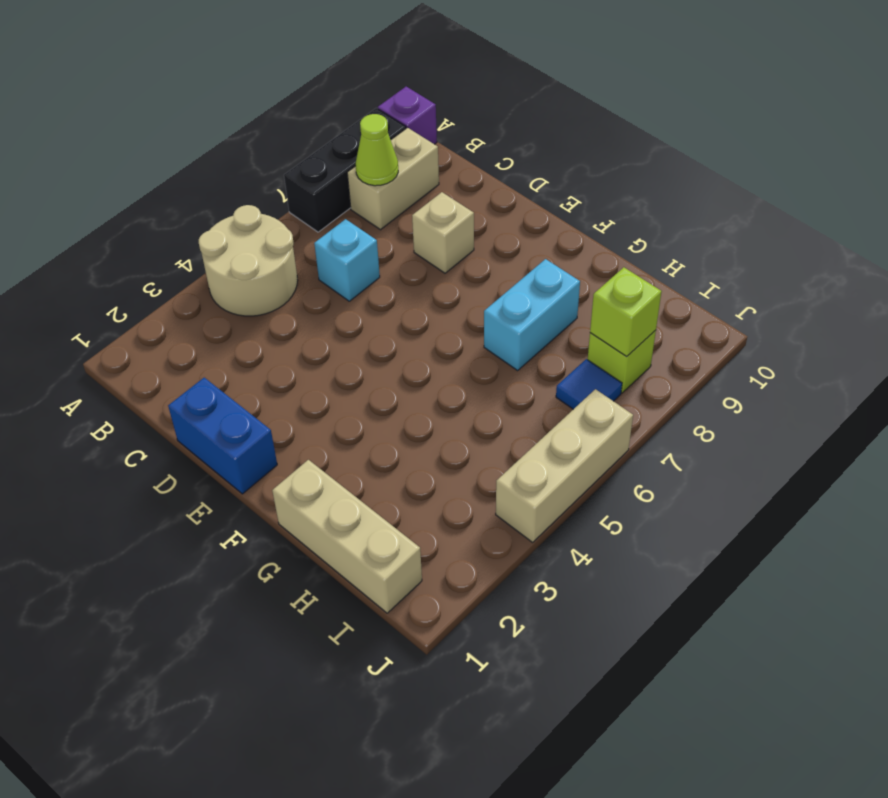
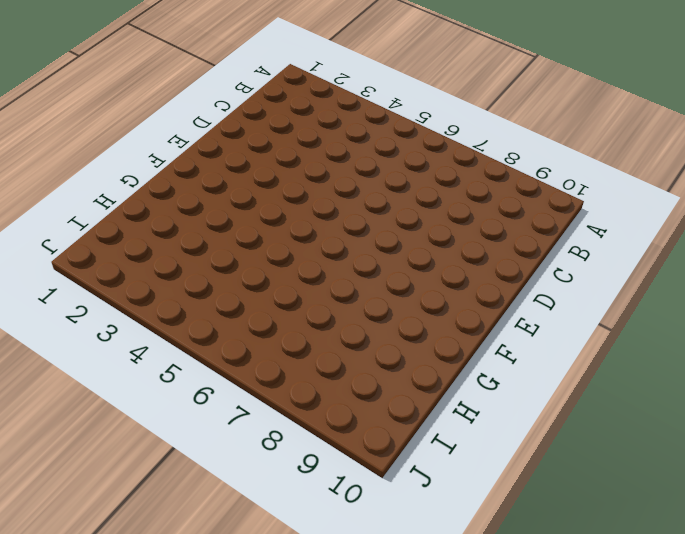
none -> tan round brick A4:B5 level 1
none -> black brick A7:A9 level 1
none -> purple brick A10 level 1

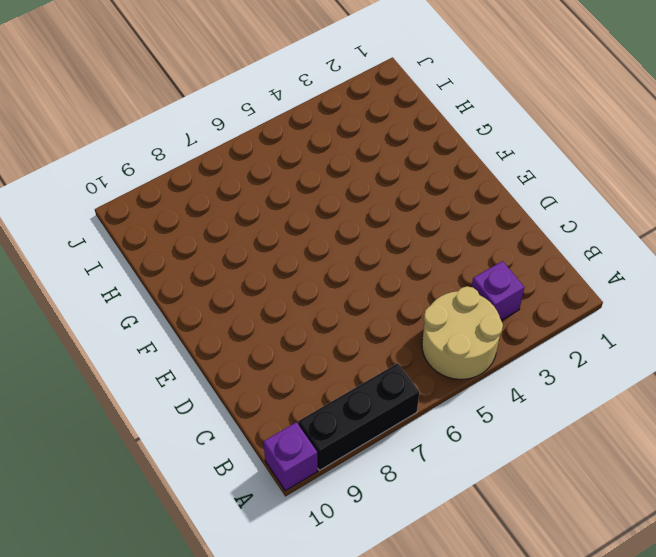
purple brick B3 level 1 -> none
none -> tan brick B8:B9 level 1
none -> cyan brick C6 level 1
none -> blue brick D1:E1 level 1

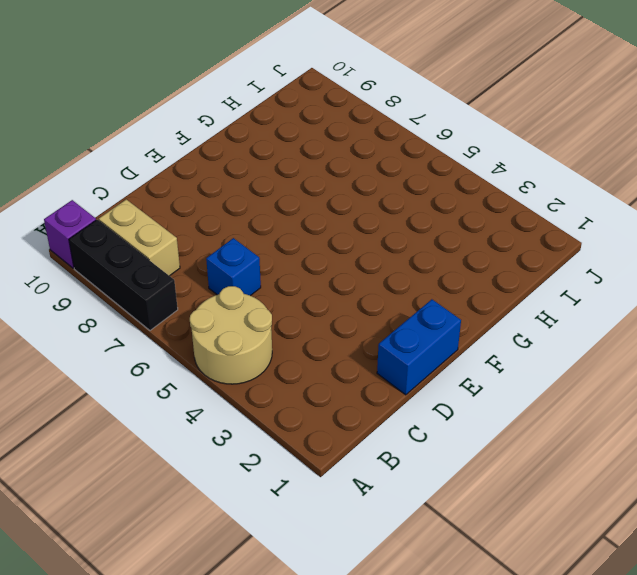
blue brick C6 level 1 -> cyan brick C6 level 1
none -> tan brick D8 level 1
none -> tan brick G1:I1 level 1
none -> cyan brick G7:G8 level 1

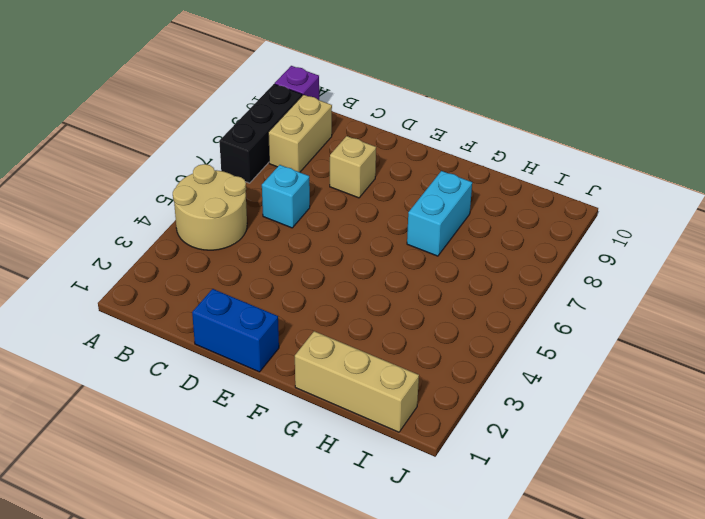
none -> blue tile I7 level 1
none -> lime brick I8 level 1
none -> tan brick J4:J6 level 1

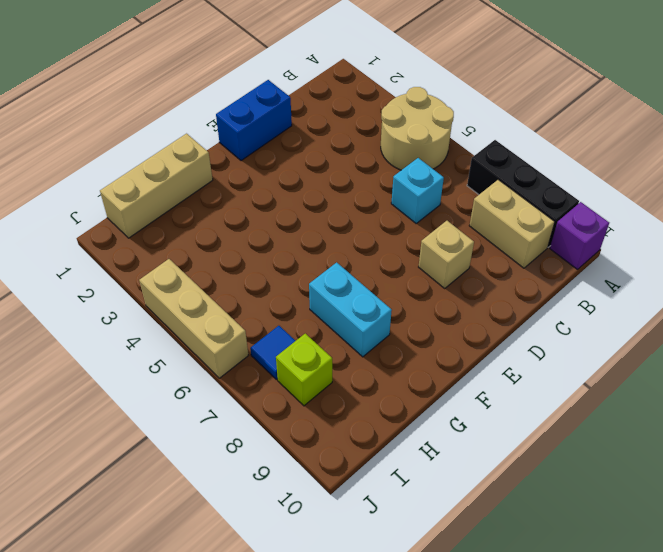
none -> lime cone B8 level 2
none -> lime brick I8 level 2

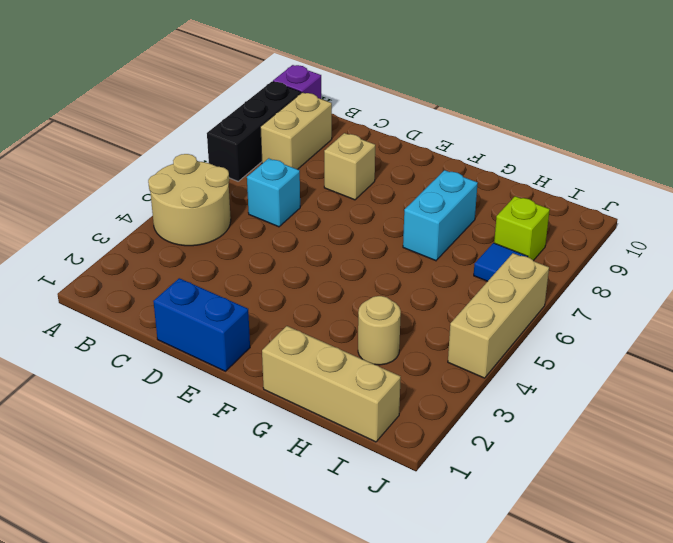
tan round brick H3 level 1 -> none
none -> lime cone B8 level 2
none -> lime brick I8 level 2

